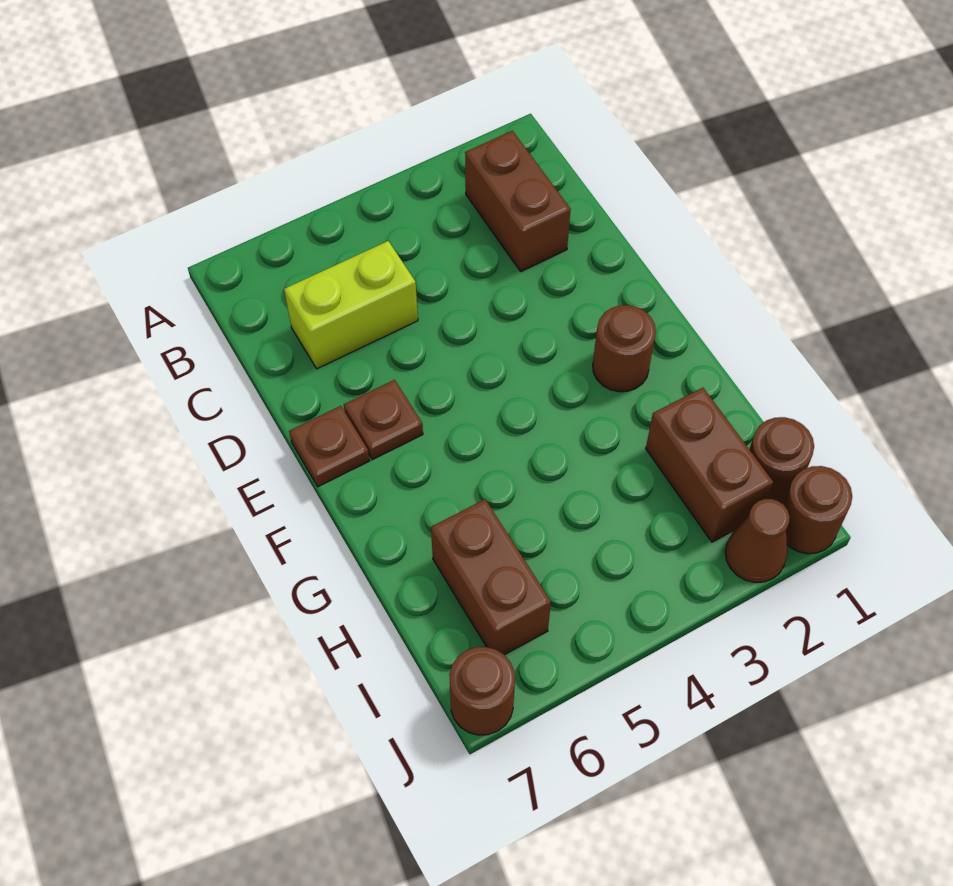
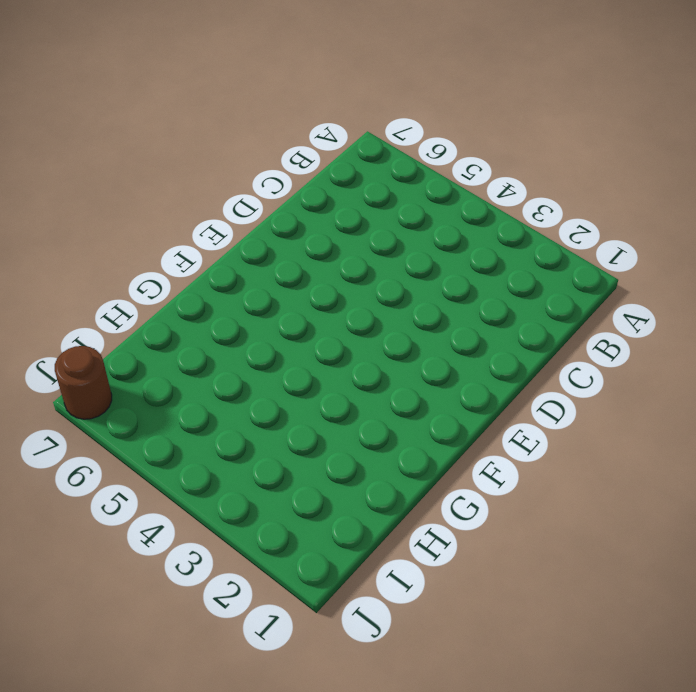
none -> brown brick B2:C2 level 1
none -> lime brick C5:C6 level 1

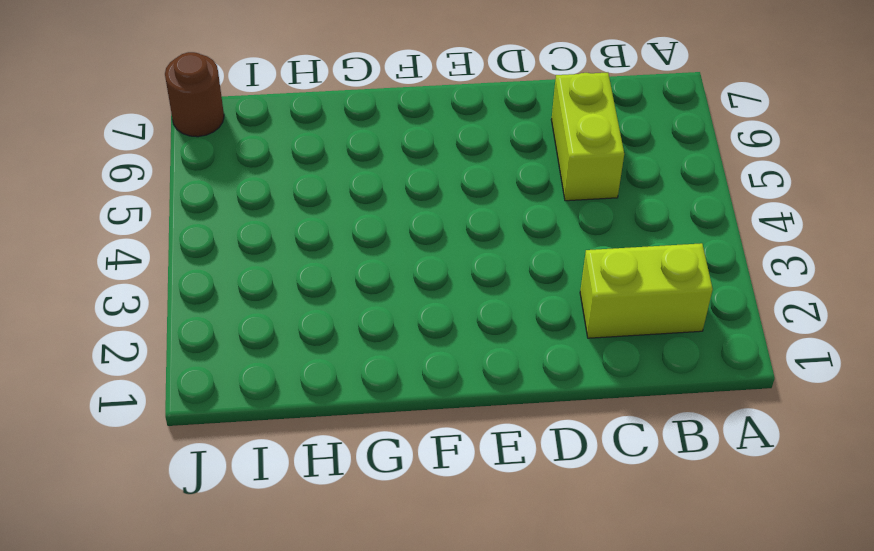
lime brick B2:C2 level 1 -> brown brick B2:C2 level 1
none -> brown plate E6 level 1
none -> brown plate E7 level 1

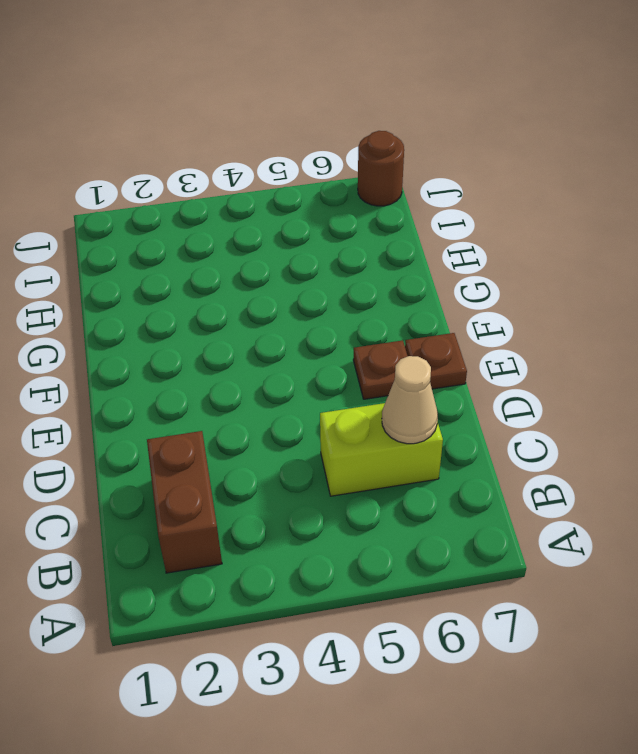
tan cone C6 level 2 -> none
none -> brown round brick F2 level 1
none -> brown brick H2:I2 level 1

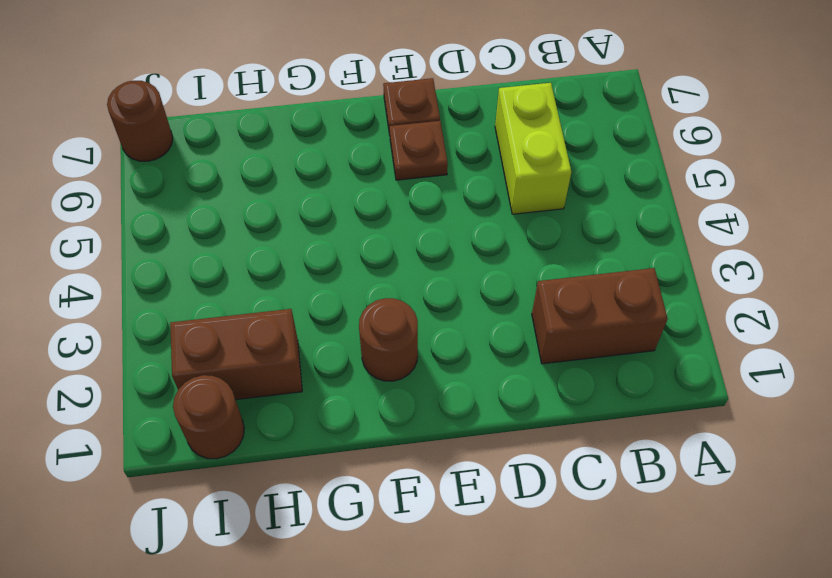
none -> brown brick H6:I6 level 1
none -> brown round brick J1 level 1

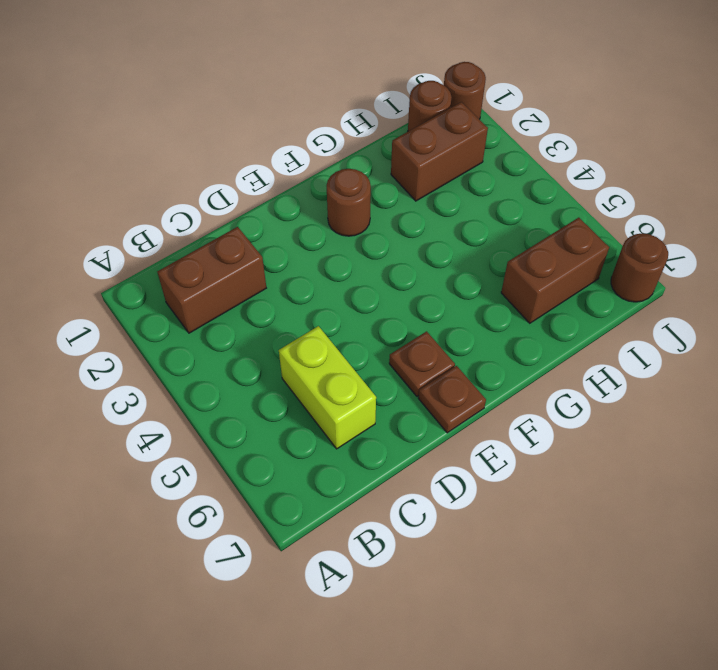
none -> brown cone J2 level 1

